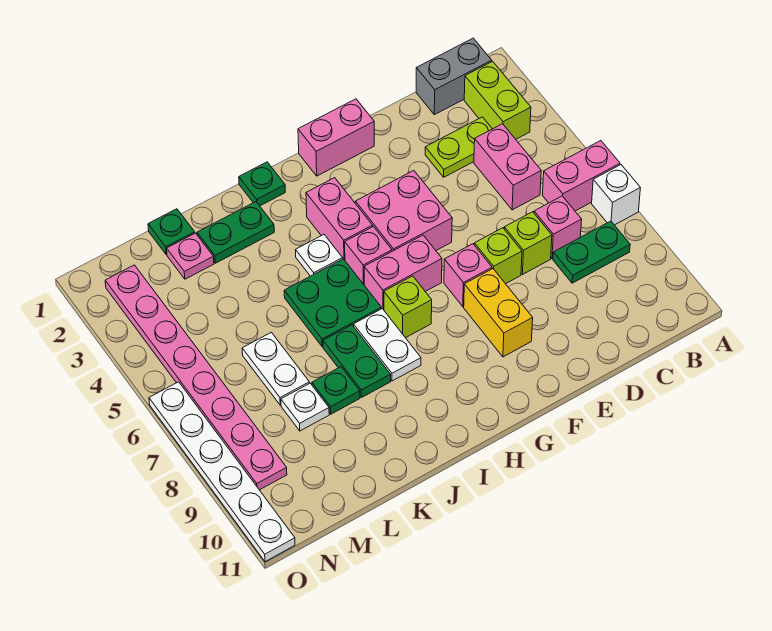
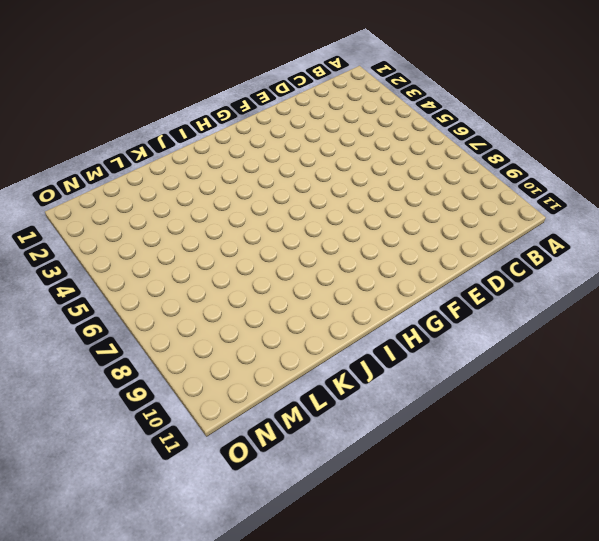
none -> pink brick A6:B6 level 1
none -> white brick A7 level 1
none -> grey brick B1:C1 level 1
none -> lime brick B2:B3 level 1

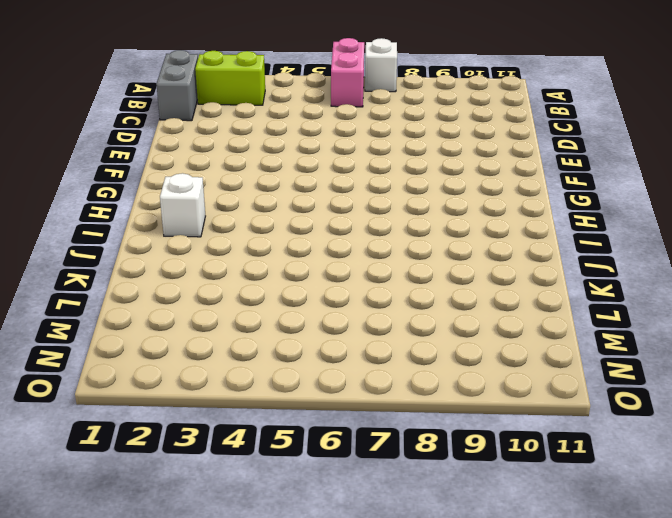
white brick I2 level 1 -> none
none -> green plate B8:C8 level 1
none -> lime plate C3:D3 level 1
none -> pink brick C4:C5 level 1
none -> pink brick C7 level 1

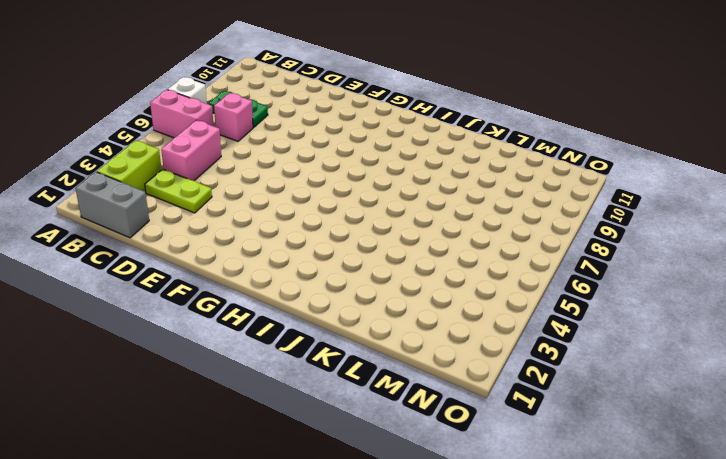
none -> lime brick D7 level 1
none -> lime brick E7 level 1
none -> pink brick F1:G1 level 1
none -> pink brick F4:G5 level 1

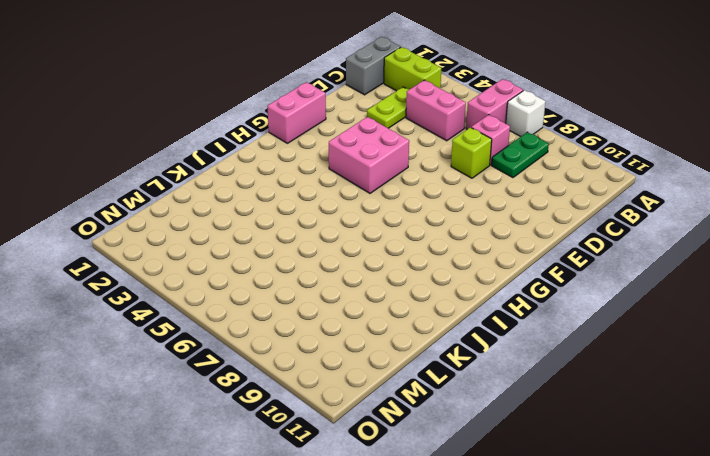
none -> lime brick E7 level 1
none -> pink brick F7 level 1
none -> yellow brick F8:F9 level 1
none -> pink brick G6:H6 level 1

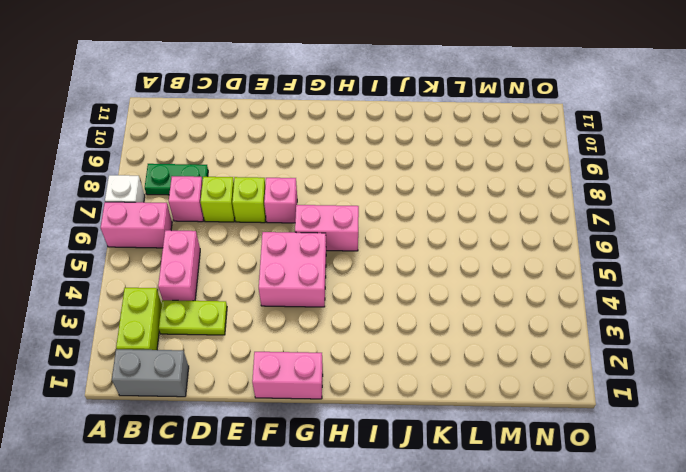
none -> yellow brick F8:F9 level 1
none -> pink brick H3:H4 level 1
none -> pink brick H5 level 1
none -> lime brick H7 level 1

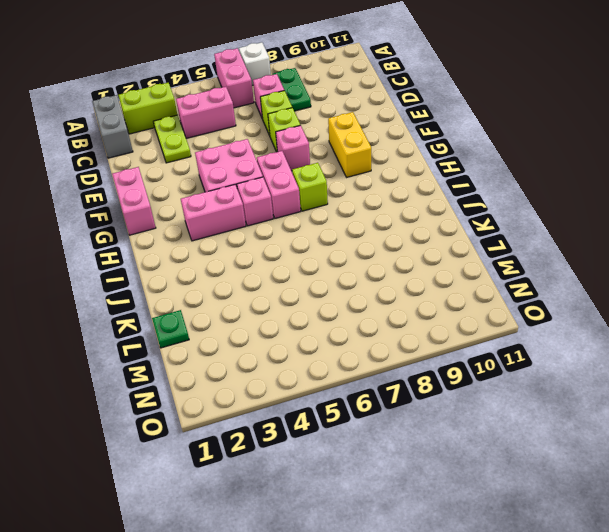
yellow brick F9:G9 level 1 -> yellow brick F8:F9 level 1
none -> green plate I1 level 1
none -> white plate I4 level 1
none -> green plate I5:J6 level 1
none -> white plate I7:I8 level 1

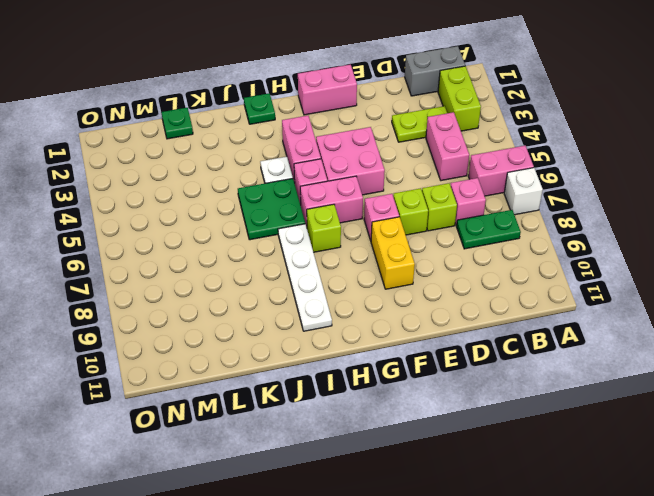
white plate I7:I10 level 1 -> white plate I7:I8 level 1
none -> green plate J2:K2 level 1
none -> green plate J7:J8 level 1
none -> green plate K8 level 1
none -> pink plate L2 level 1

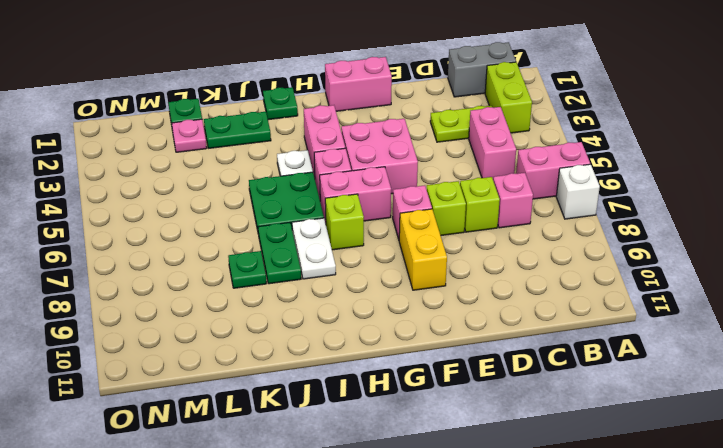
none -> green plate B8:C8 level 1
none -> white plate L6:L7 level 1
none -> white plate L8 level 1
none -> pink plate N2:N9 level 1

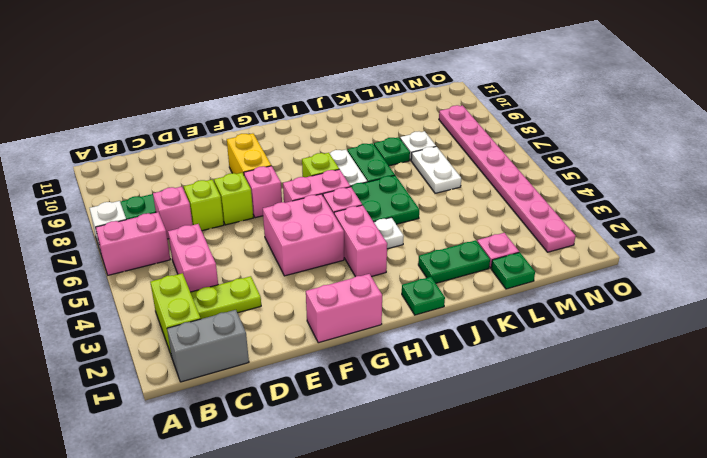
none -> white plate O6:O11 level 1

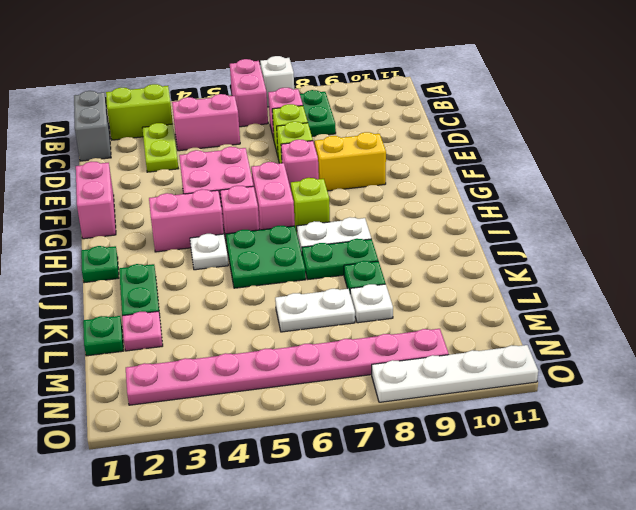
white plate O8:O11 level 1 -> white plate O6:O11 level 1

